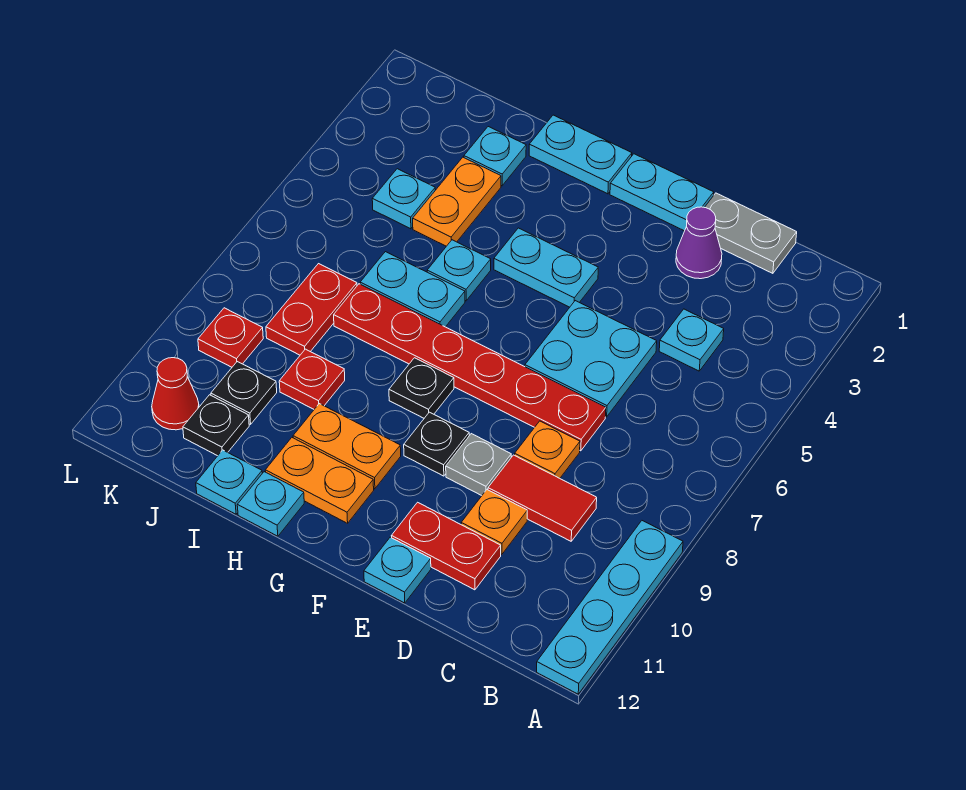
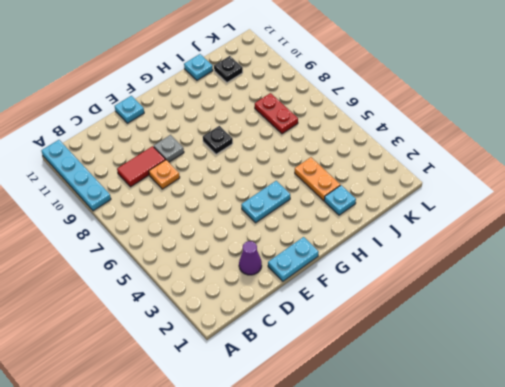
none -> grey plate C1:D1 level 1
none -> cyan plate C4 level 1
none -> cyan plate D5:E6 level 1
none -> red plate D7:I7 level 1

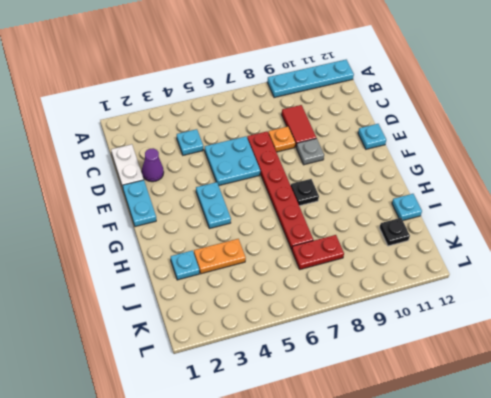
white plate C1:D1 level 1 -> grey plate C1:D1 level 1
none -> orange plate D10 level 1
none -> red plate D11:E11 level 1
none -> black plate F9 level 1
none -> cyan plate G1:H1 level 1

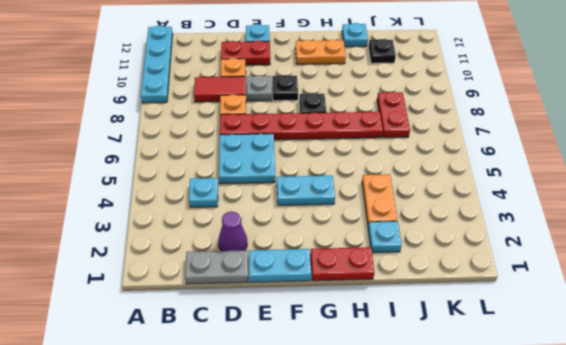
red plate G1:H1 level 1 -> cyan plate G1:H1 level 1
none -> orange plate G10:H10 level 1
none -> cyan plate H5 level 1
none -> cyan plate H6:I6 level 1
none -> cyan plate H12 level 1

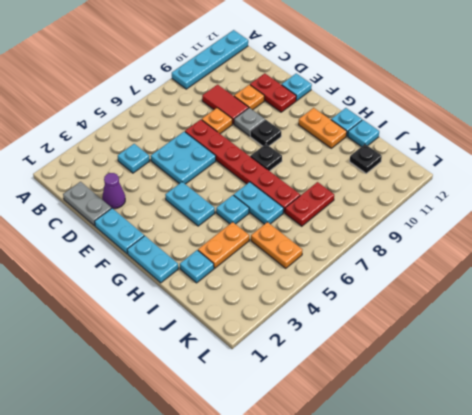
orange plate J5:K5 level 1 -> orange plate G10:H10 level 1
none -> red plate I9 level 1
none -> cyan plate J4 level 1
none -> black plate J10 level 1
none -> red plate K9 level 1

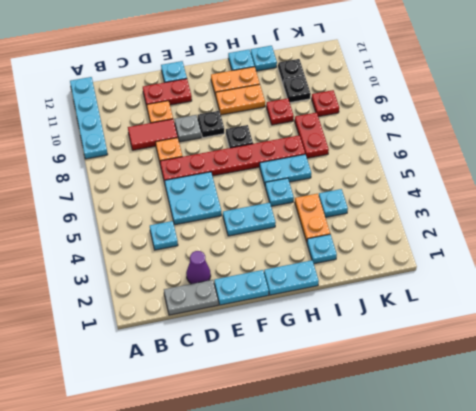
none -> red cone K11 level 1

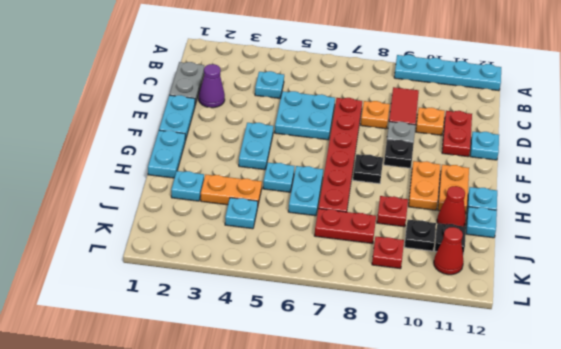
red cone I11 level 1 -> none

